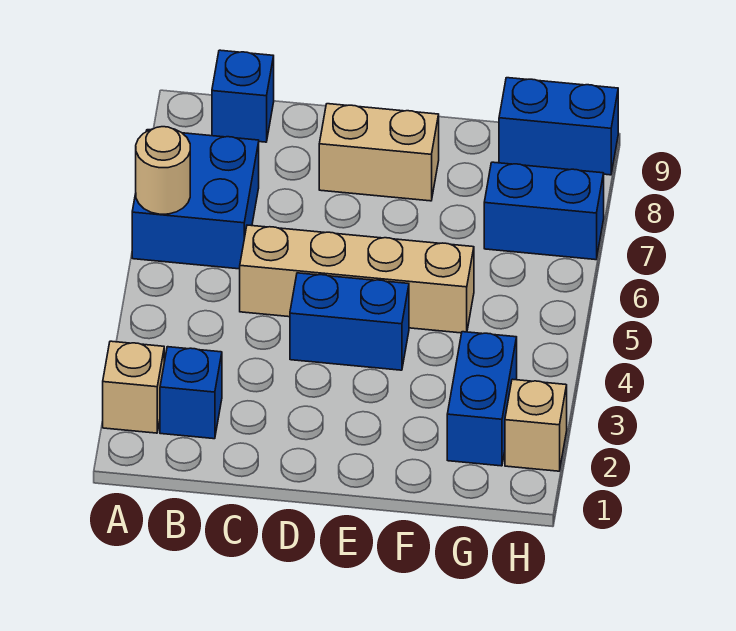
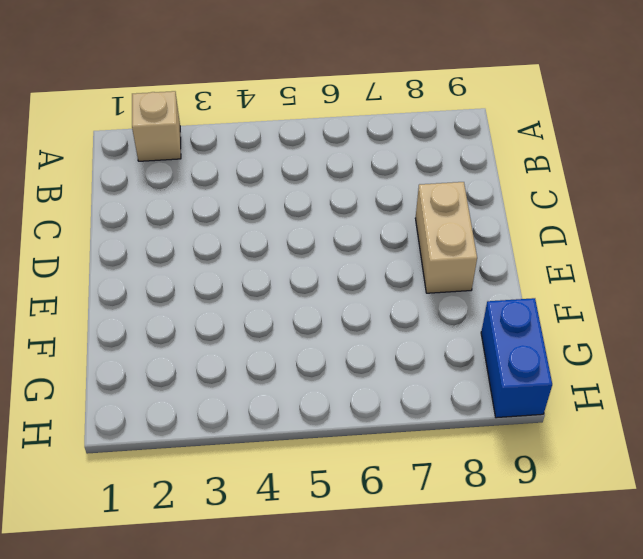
none -> blue brick A6:B7 level 1
none -> blue brick B2 level 1
none -> blue brick B9 level 1

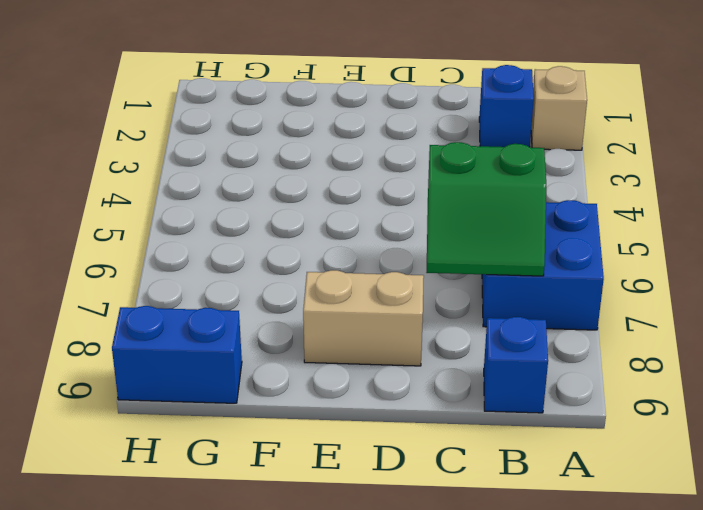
green slope B6:C7 level 2 top 6 -> none
none -> tan brick C5:F5 level 1
none -> blue brick D4:E4 level 1
none -> blue brick G2:G3 level 1

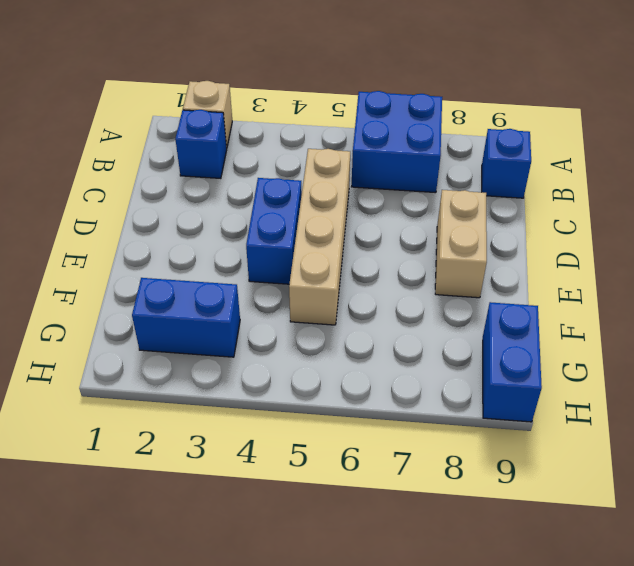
none -> blue brick G7:H7 level 1
none -> tan brick H2 level 1
none -> tan round brick A6 level 2

